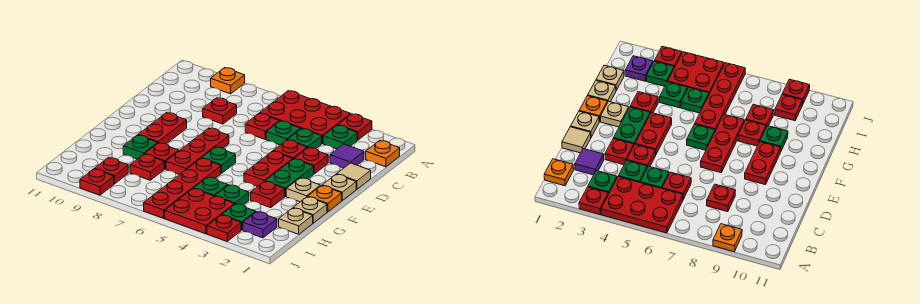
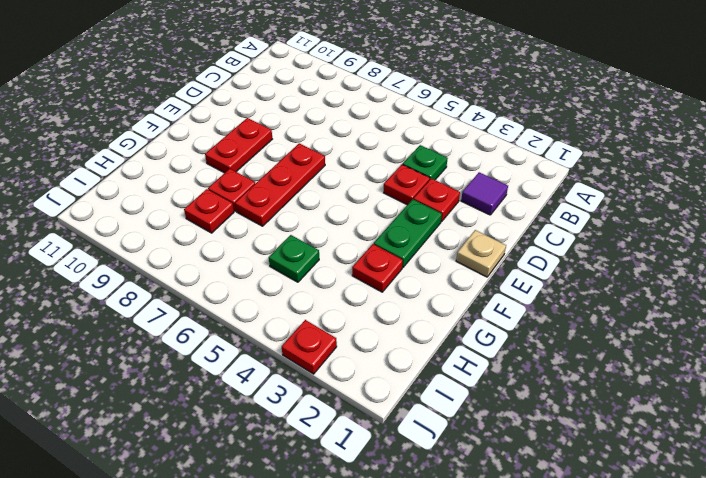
none -> red plate A3 level 1
none -> red plate A4:B6 level 1
none -> orange plate A9 level 1
none -> orange plate B1 level 1

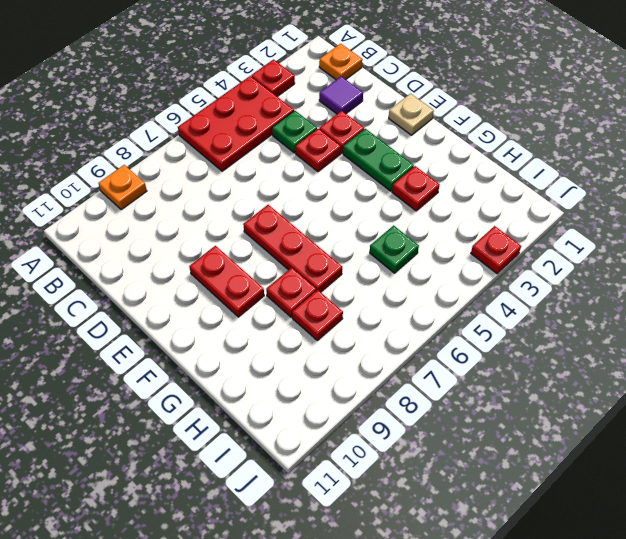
none -> green plate B3 level 1
none -> green plate C5 level 1
none -> red plate C6 level 1
none -> red plate C8 level 1

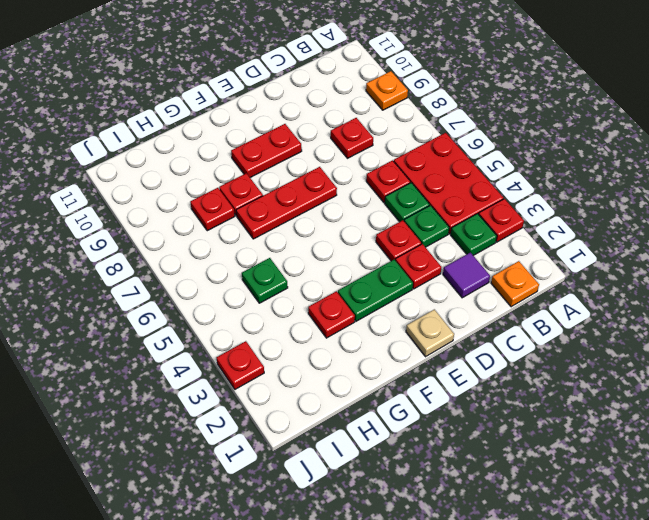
none -> tan tile D1 level 1
none -> red plate E4:F4 level 1
none -> orange plate F1 level 1
none -> tan plate F2 level 1

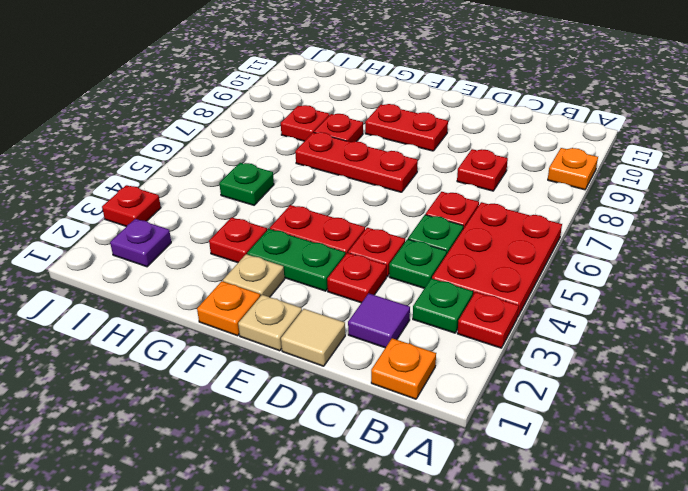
none -> green plate F6 level 1
none -> tan plate G1 level 1
none -> red plate G6:J6 level 1
none -> green plate G9 level 1

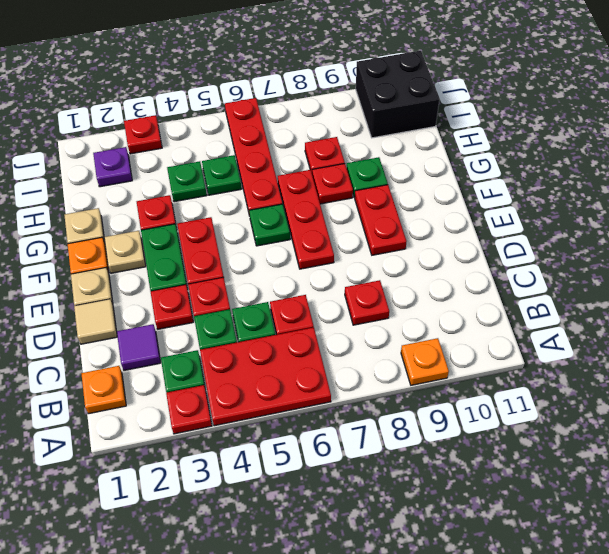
black brick I10:J11 level 1 -> none
none -> tan plate H1 level 1
none -> green plate I3 level 1
none -> red plate I4:J5 level 1
none -> red plate I9 level 1

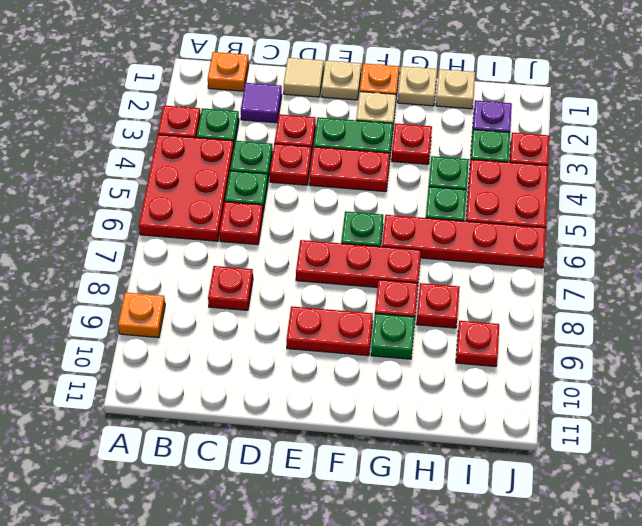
none -> red plate J9 level 1

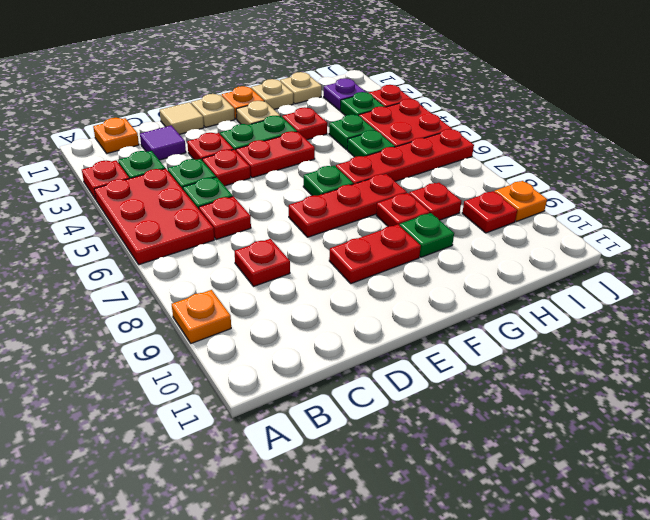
orange plate J9 level 1 -> red plate J9 level 1

